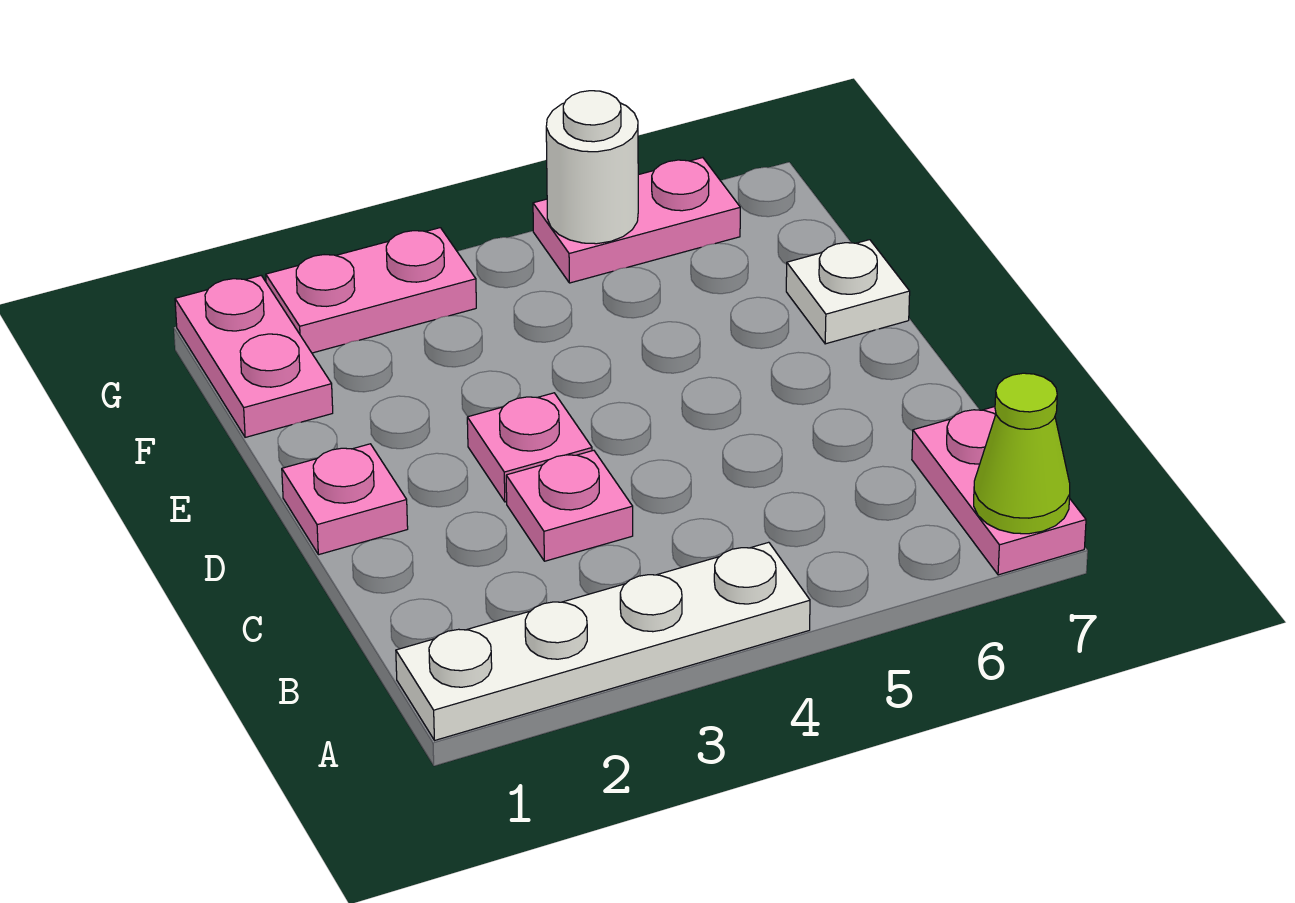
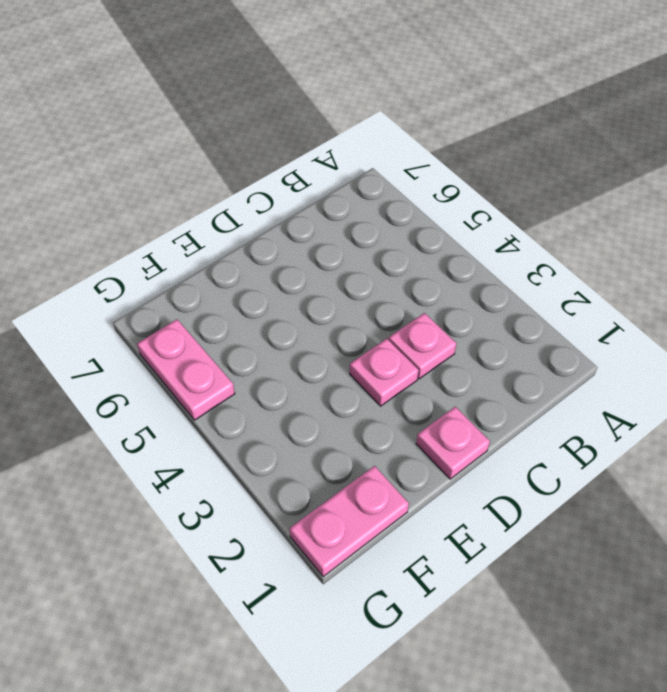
none -> white plate A1:A4 level 1
none -> pink plate A7:B7 level 1

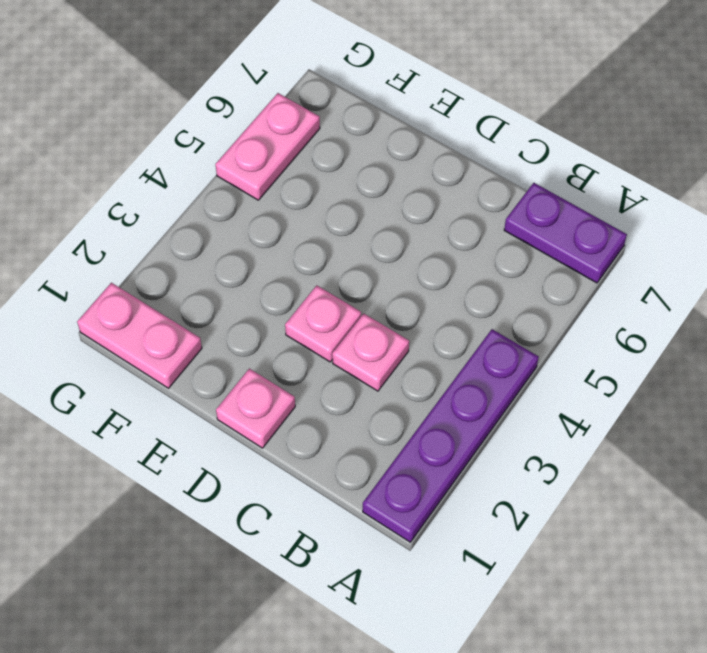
purple plate A1:A4 level 1 -> white plate A1:A4 level 1
purple plate A7:B7 level 1 -> pink plate A7:B7 level 1
none -> white plate E7 level 1
none -> pink plate G2:G3 level 1

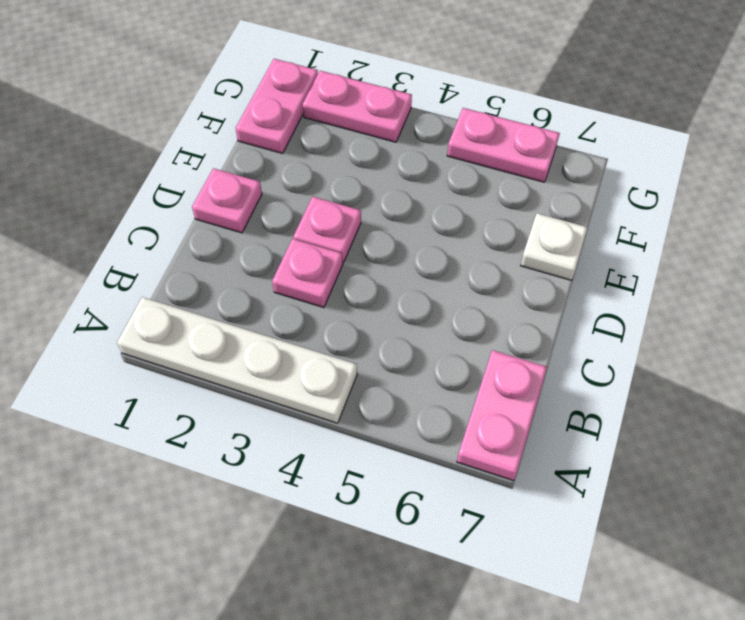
none -> lime cone A7 level 2
none -> white round brick G5 level 2

